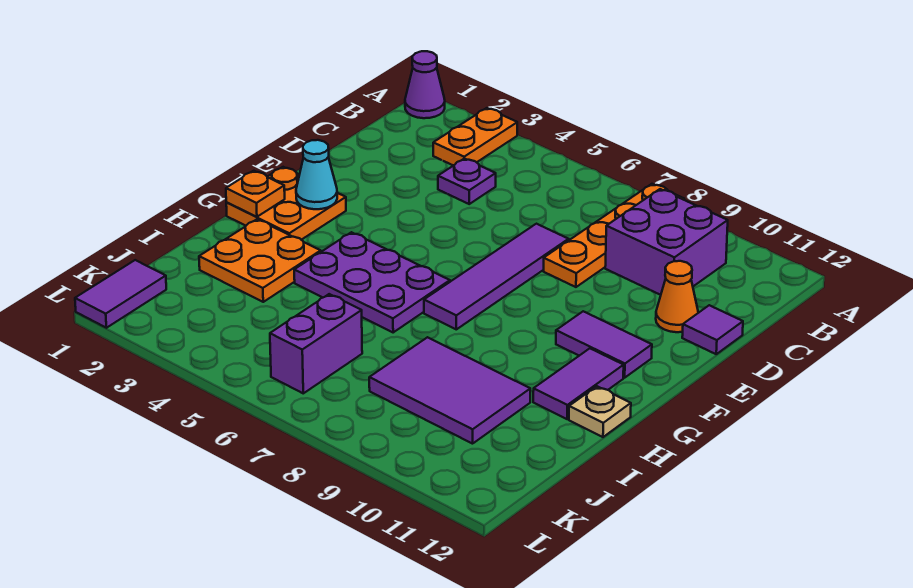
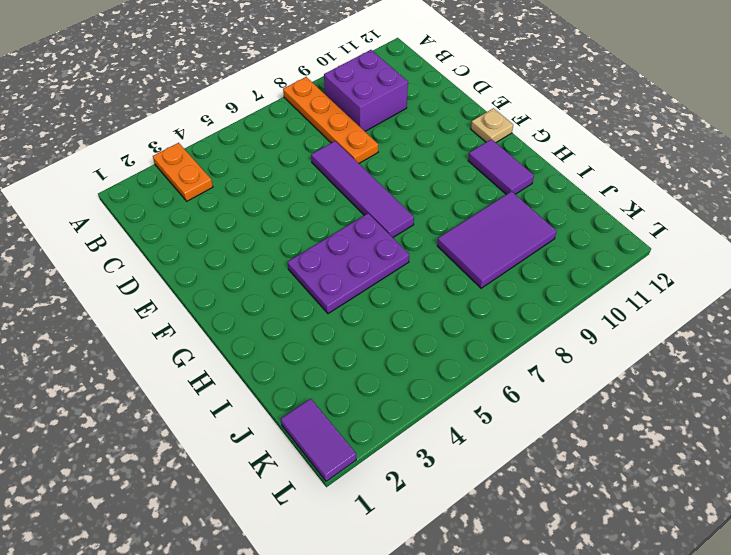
tan plate F12 level 1 -> tan plate H12 level 1
none -> purple cone A1 level 1
none -> purple plate C4 level 1
none -> orange cone D11 level 1

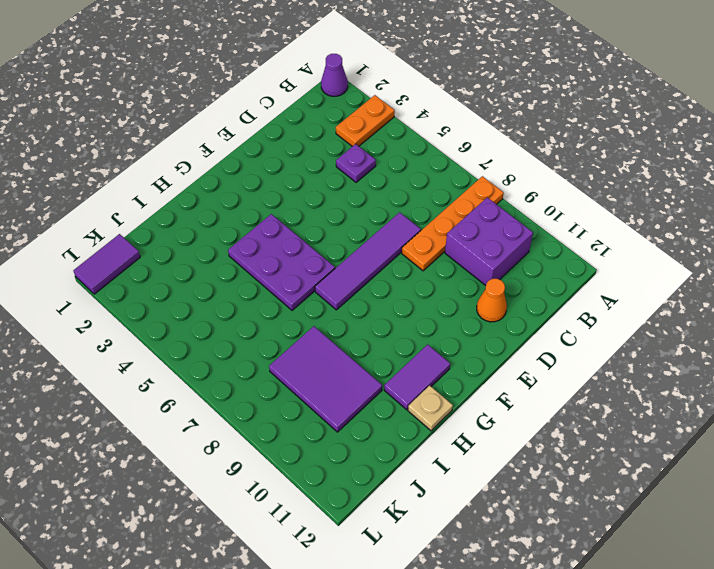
none -> purple tile D12 level 1
none -> orange plate F1:G2 level 1
none -> purple tile F10:F11 level 1

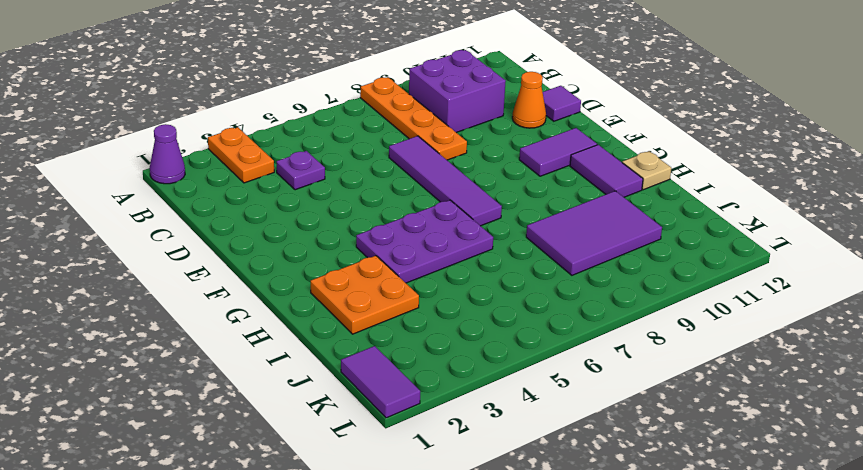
none -> orange plate F1:G2 level 1
none -> purple brick J6:K6 level 1
none -> cyan cone F2 level 2

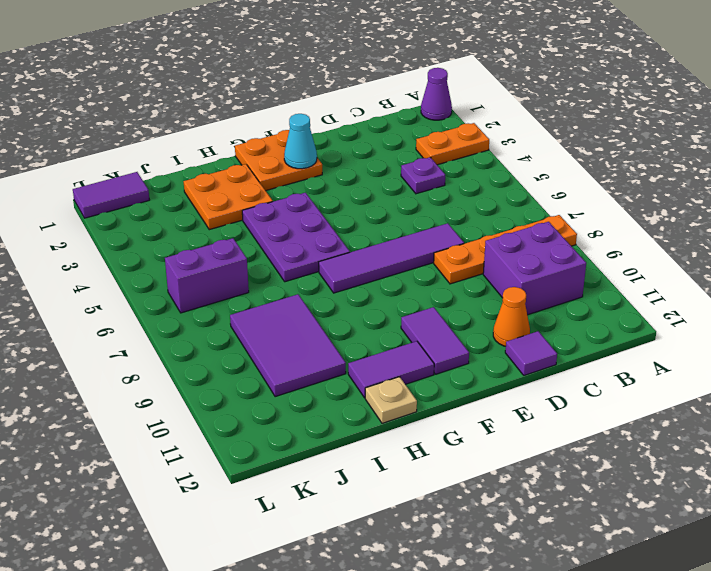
none -> orange plate G1 level 2

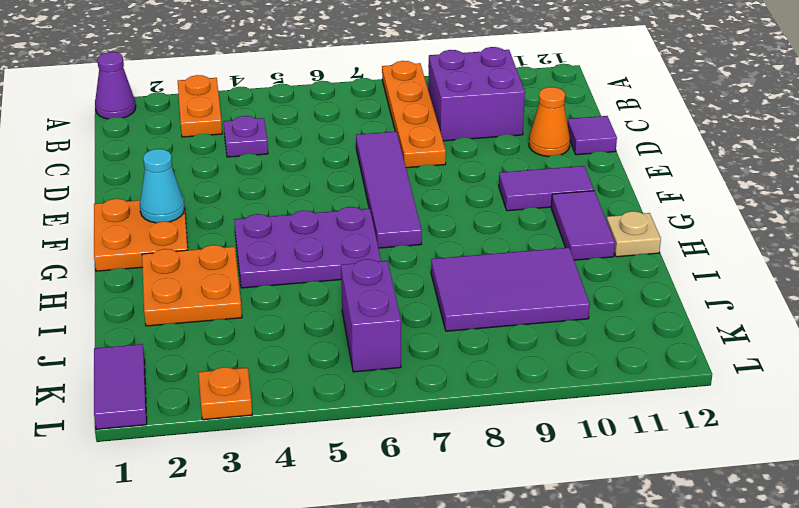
orange plate L3 level 1 -> orange plate G1 level 2

